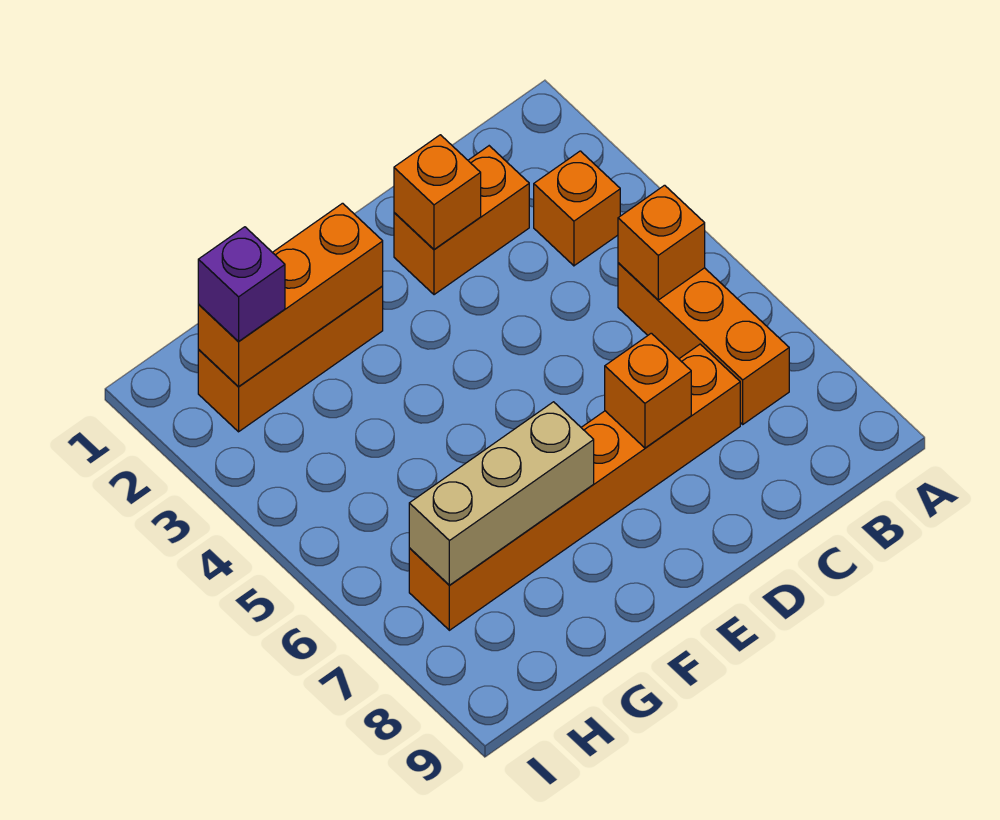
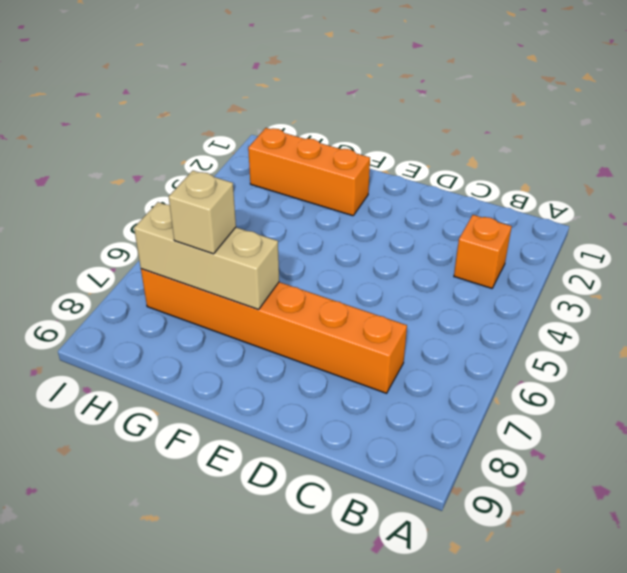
tan brick G7 level 3 -> none
none -> orange brick B5:B7 level 1
none -> orange brick C2:D2 level 1

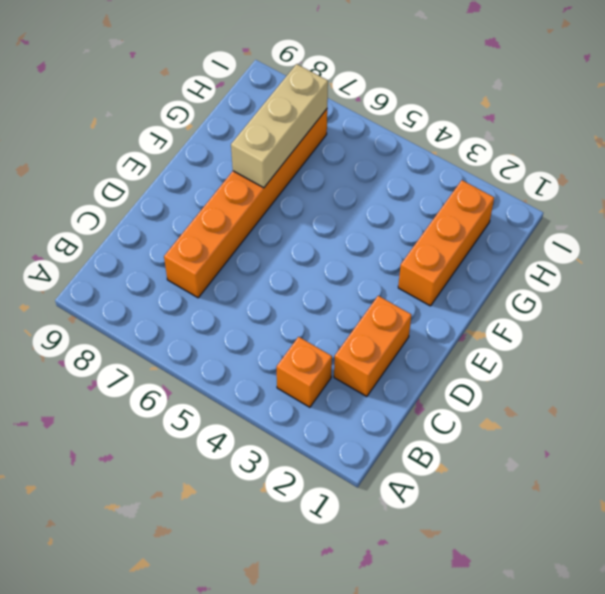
none -> orange brick B5:B7 level 1
none -> orange brick B5 level 2

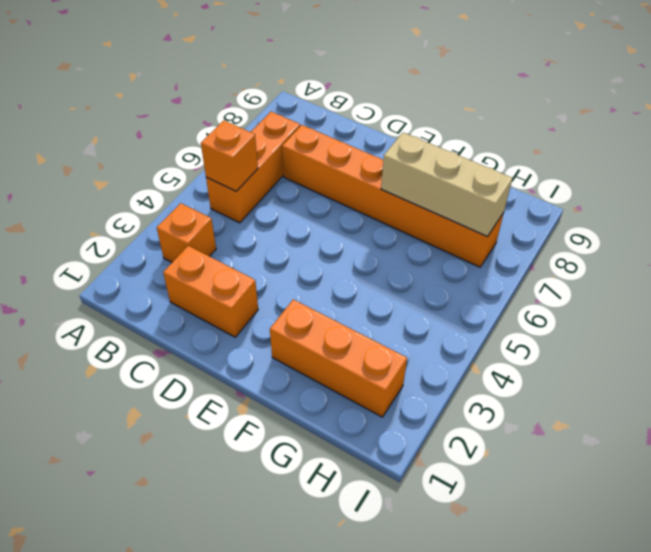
none -> orange brick D2 level 2
none -> orange brick D7 level 2

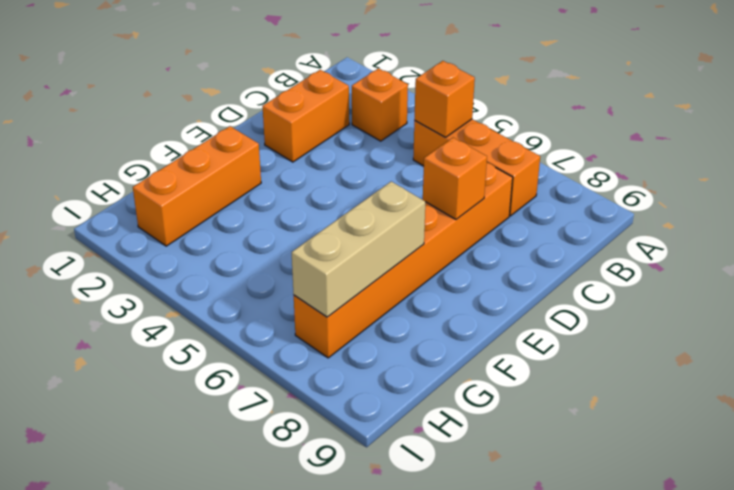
none -> orange brick D2 level 2
none -> orange brick F2:H2 level 2

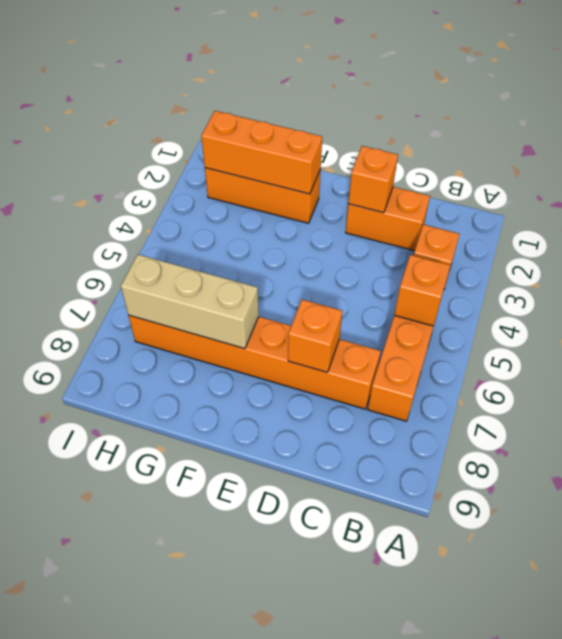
none -> purple brick H2 level 3

